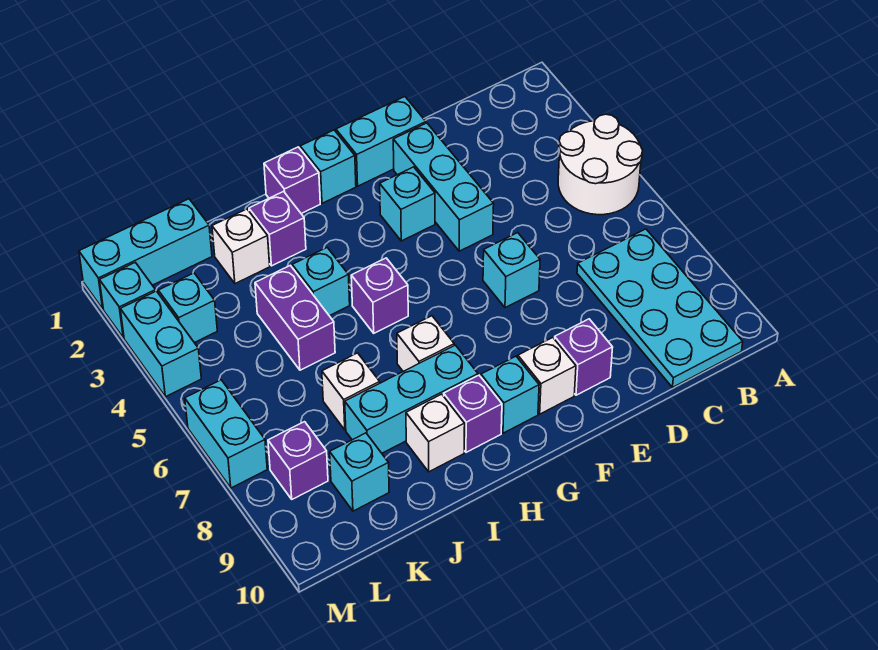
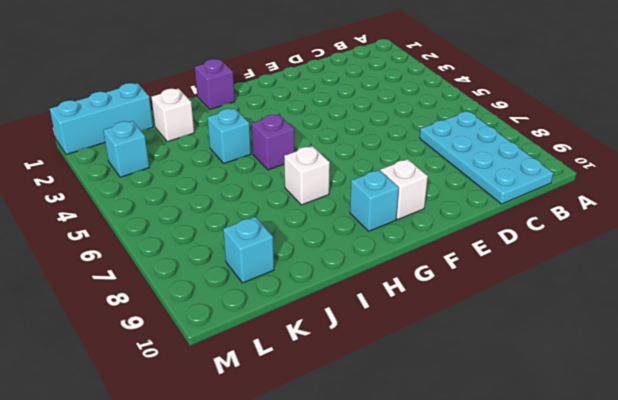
none -> white round brick A4:B5 level 1
none -> cyan brick E1:F1 level 1
none -> cyan brick E2:E4 level 1

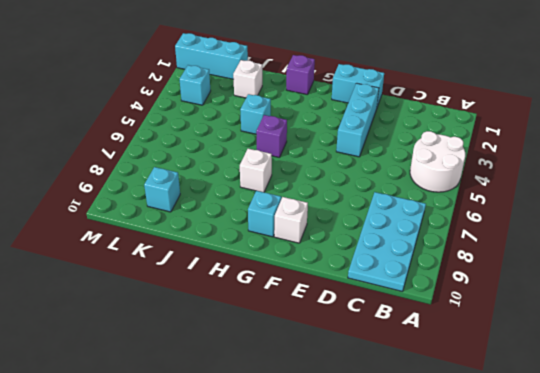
none -> cyan brick E6 level 1
none -> purple brick E9 level 1
none -> cyan brick F3 level 1

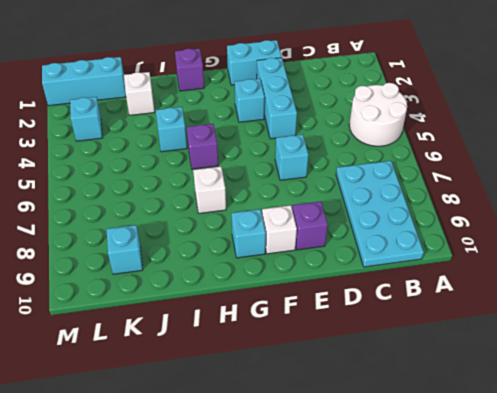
none -> cyan brick G1 level 1
none -> cyan brick H8:J8 level 1
none -> purple brick H9 level 1

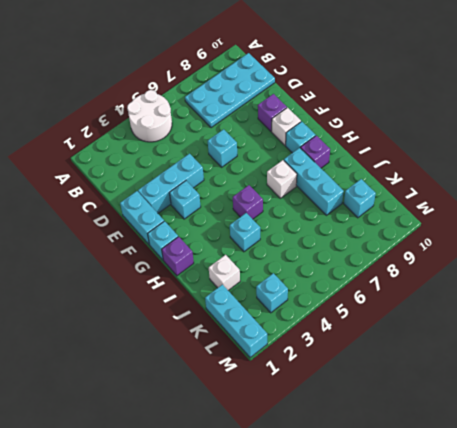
none -> purple brick I2 level 1
none -> white brick I9 level 1
none -> purple brick J4:J5 level 1

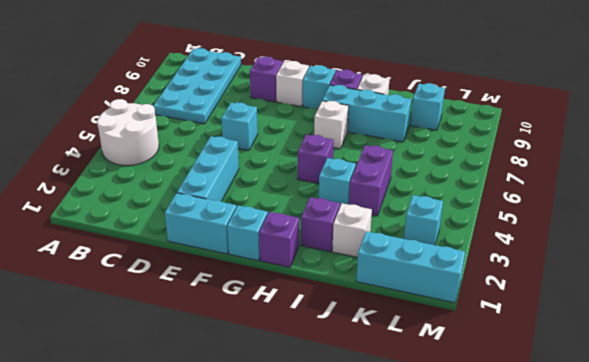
none -> cyan brick F3 level 1
none -> white brick J7 level 1
none -> purple brick L8 level 1

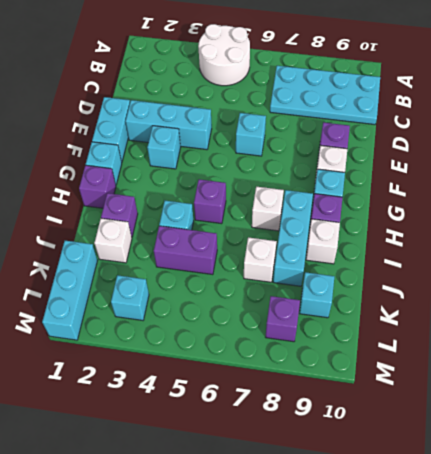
none -> cyan brick M2 level 1
none -> cyan brick M3:M4 level 1
none -> cyan brick M6:M7 level 1

